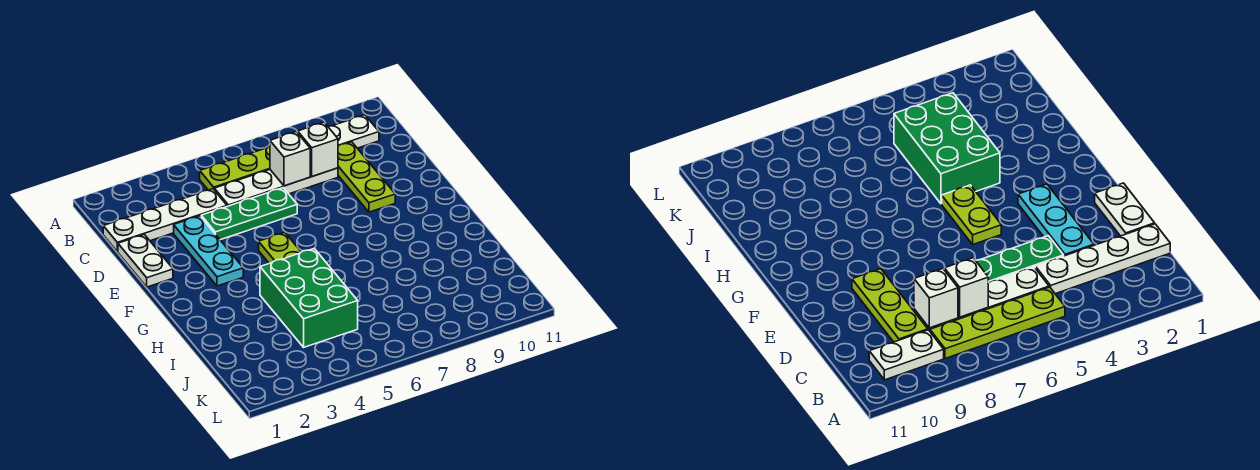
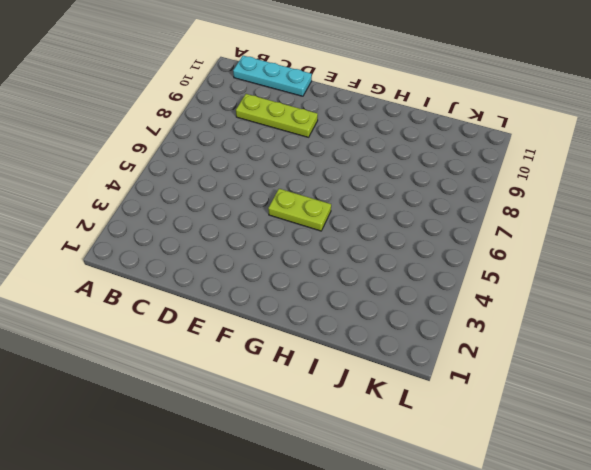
cyan plate B11:D11 level 1 -> cyan plate D3:F3 level 1
none -> lime plate B5:B8 level 1
none -> white plate B9:B10 level 1
none -> white plate C1:C4 level 1

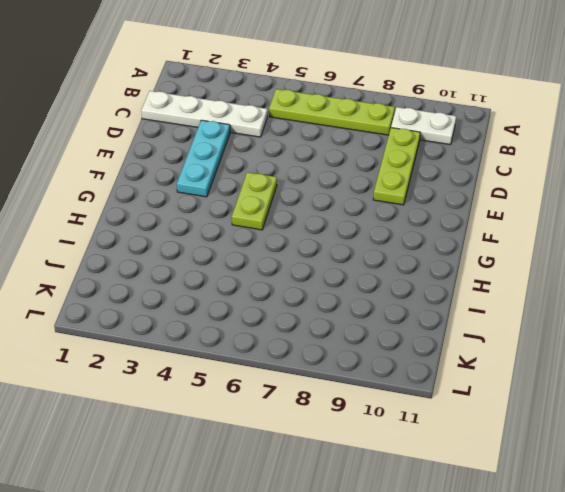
none -> white plate C5:C8 level 1
none -> white plate D1:E1 level 1
none -> green plate D4:D6 level 1

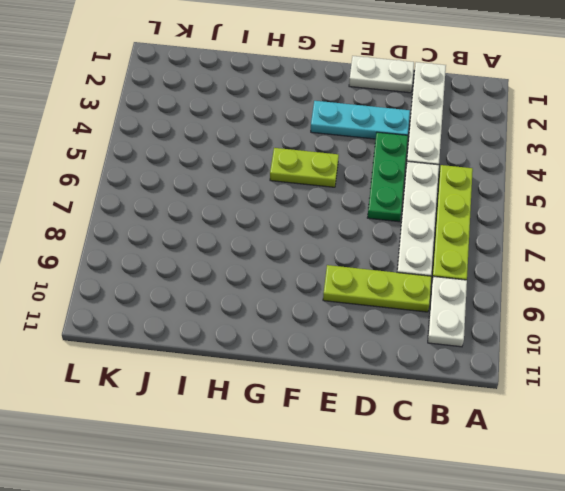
none -> green brick H4:J5 level 1
none -> white brick C7 level 2
none -> white brick C8 level 2

